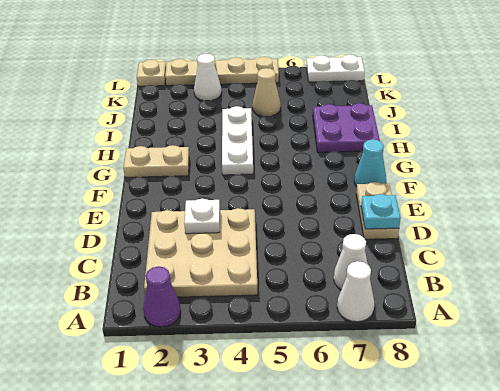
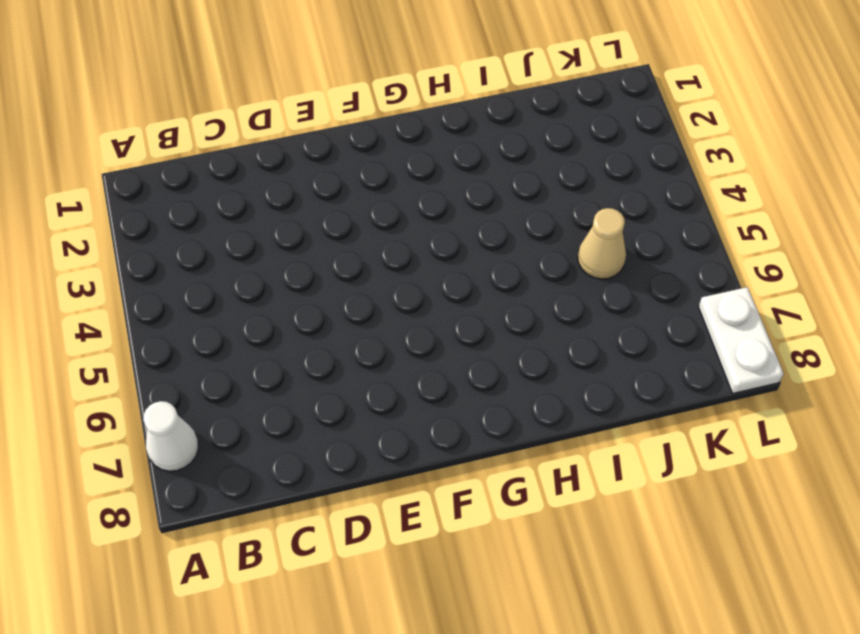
none -> purple cone A2 level 1
none -> tan plate B2:D4 level 1
none -> white cone B7 level 1

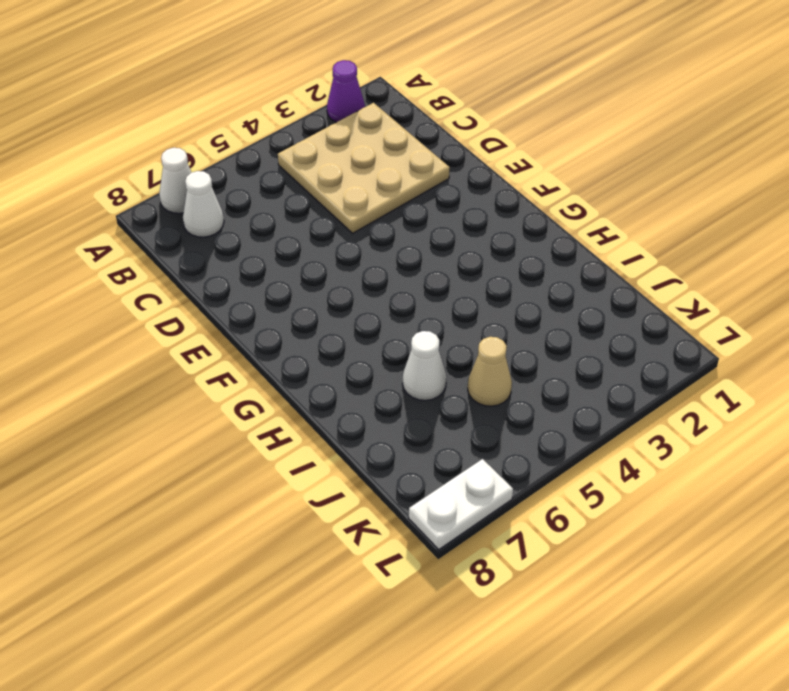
white cone I6 level 1 -> white cone K3 level 1
none -> tan plate D8:E8 level 1
none -> cyan cone F8 level 1
none -> tan plate G1:G2 level 1

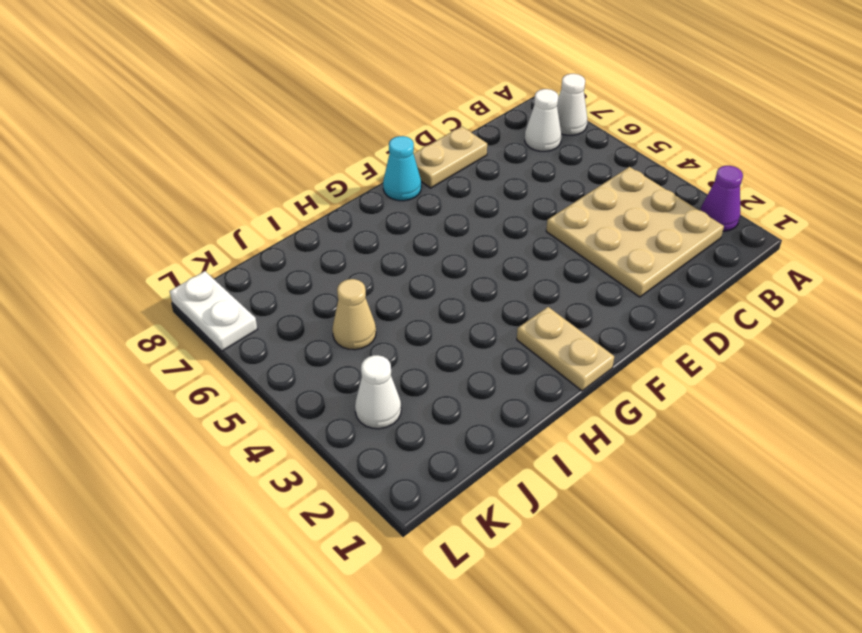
none -> white plate G4:I4 level 1
none -> purple plate H7:I8 level 1
none -> tan plate L1 level 1

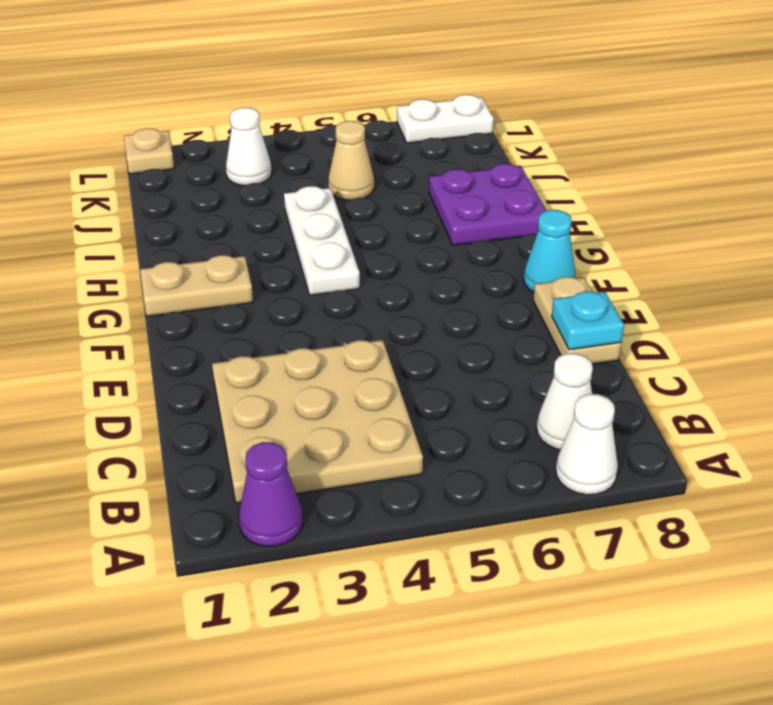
none -> tan plate L2:L5 level 1
none -> white plate D3 level 2

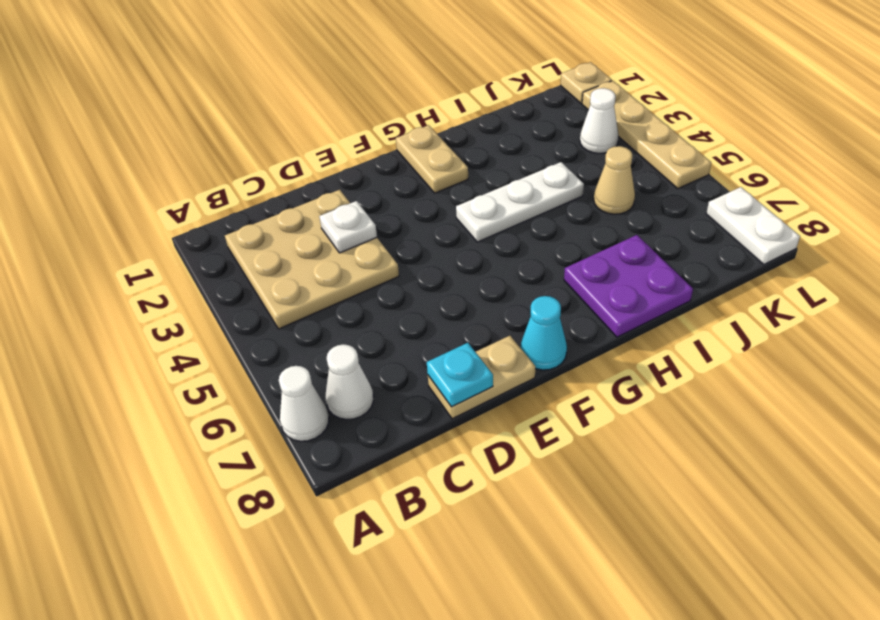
none -> purple cone A2 level 1

